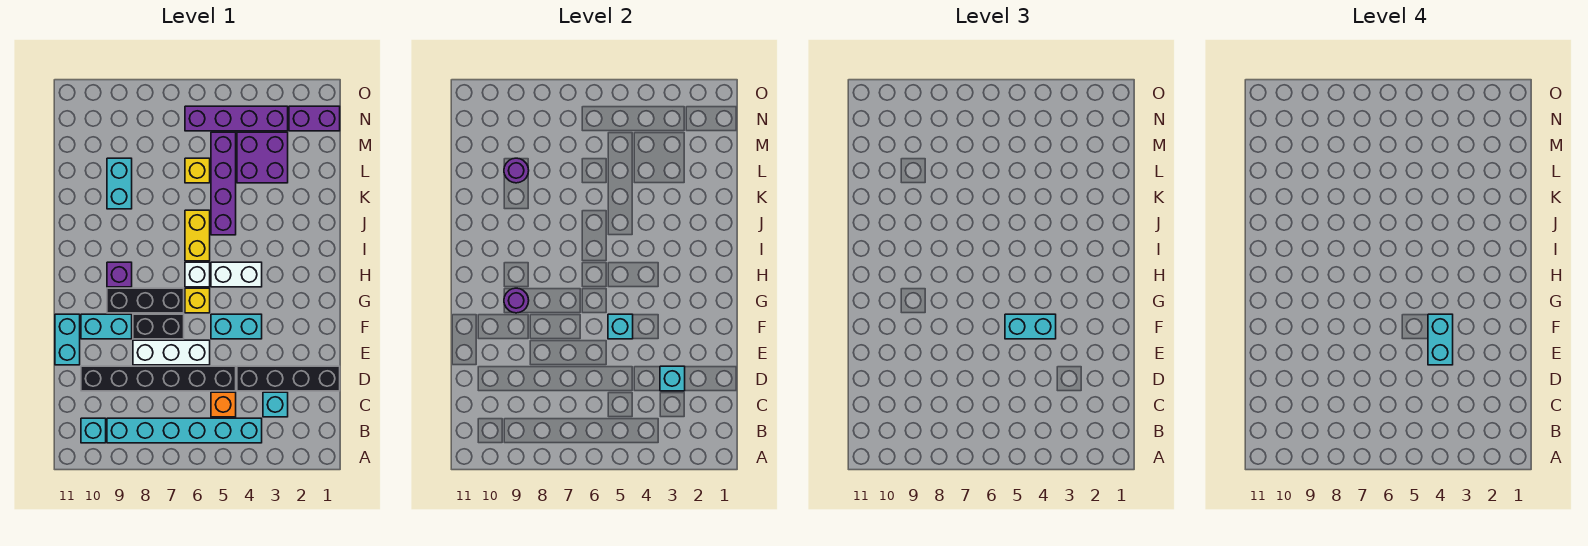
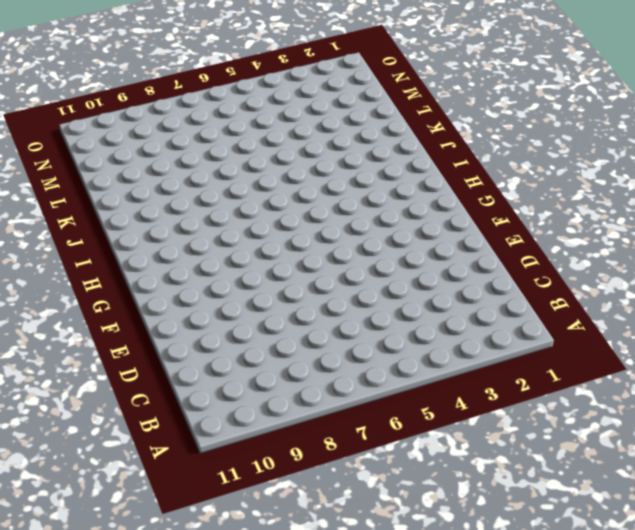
none -> cyan brick B4:B9 level 1
none -> cyan brick B10 level 1
none -> cyan brick C3 level 1

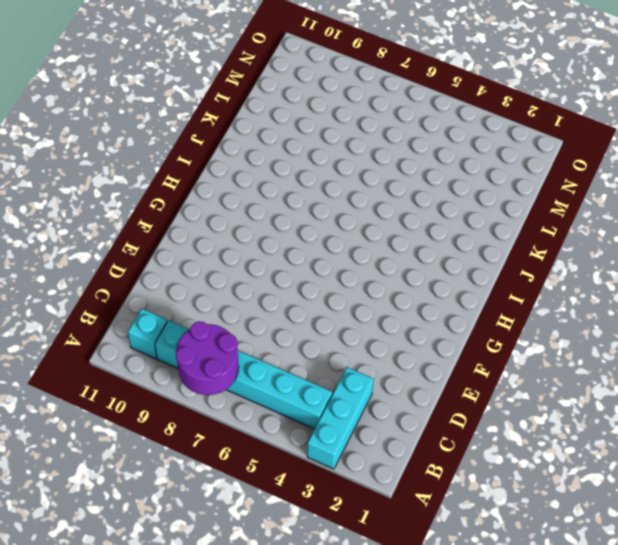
cyan brick A3:C3 level 1 -> cyan brick C3 level 1
purple round brick A7:B8 level 2 -> none
none -> orange brick C5 level 1
none -> black brick D1:D4 level 1
none -> black brick D5:D10 level 1

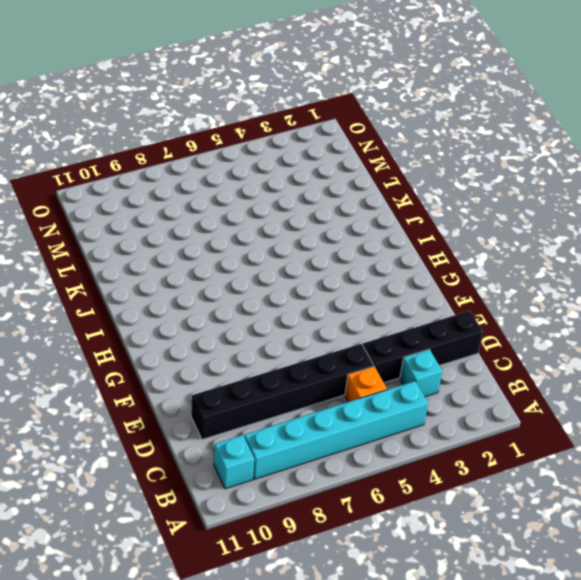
none -> white brick E6:E8 level 1
none -> cyan brick E11:F11 level 1
none -> cyan brick F4:F5 level 1

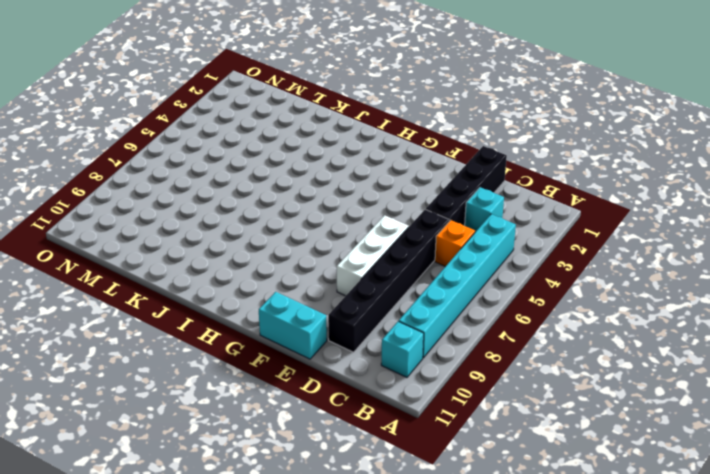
none -> cyan brick F4:F5 level 1
none -> black brick F7:F8 level 1
none -> cyan brick F9:F10 level 1

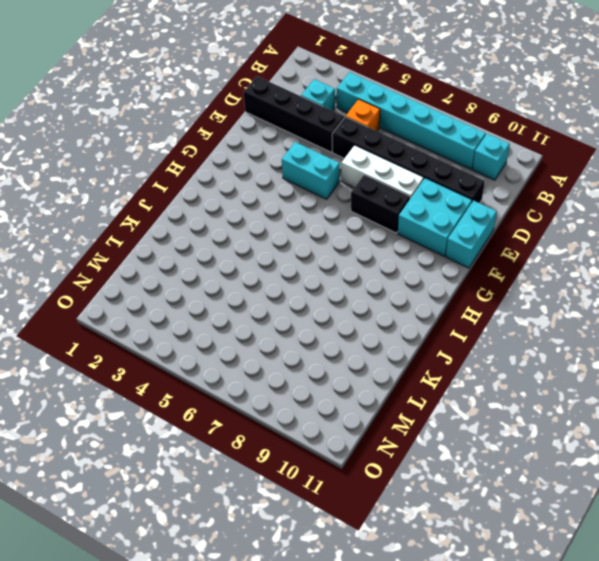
cyan brick E9:F10 level 1 -> cyan brick F9:F10 level 1
none -> yellow brick G6 level 1
none -> black brick G7:G9 level 1
none -> white brick H4:H5 level 1

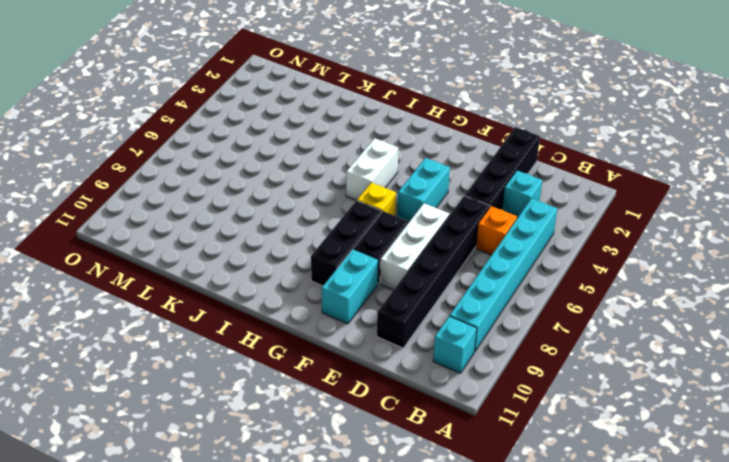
none -> cyan brick E11:F11 level 1
none -> white brick H6 level 1
none -> purple brick H9 level 1

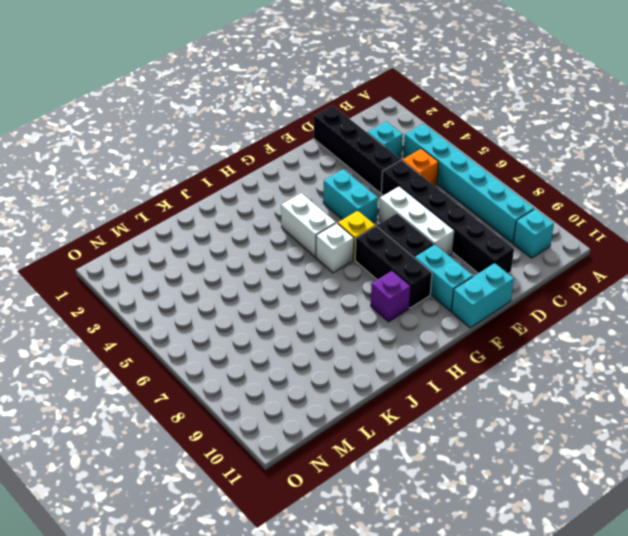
none -> yellow brick I6:J6 level 1
none -> purple brick J5:M5 level 1
none -> cyan brick K9:L9 level 1

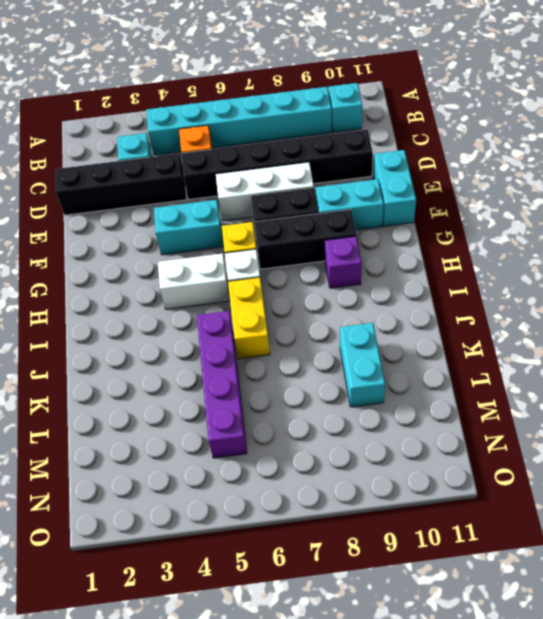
none -> purple brick L3:M4 level 1
none -> yellow brick L6 level 1
none -> purple brick N1:N2 level 1

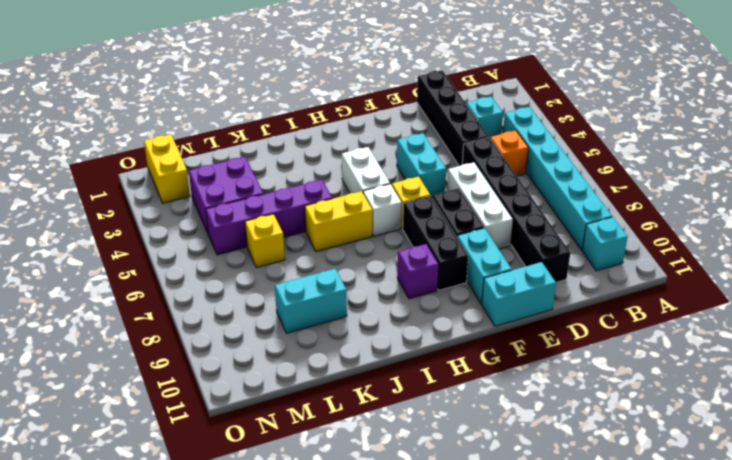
yellow brick N1:N2 level 1 -> purple brick N1:N2 level 1
none -> purple brick N3:N6 level 1
none -> cyan brick D3 level 2
none -> cyan brick F5 level 2

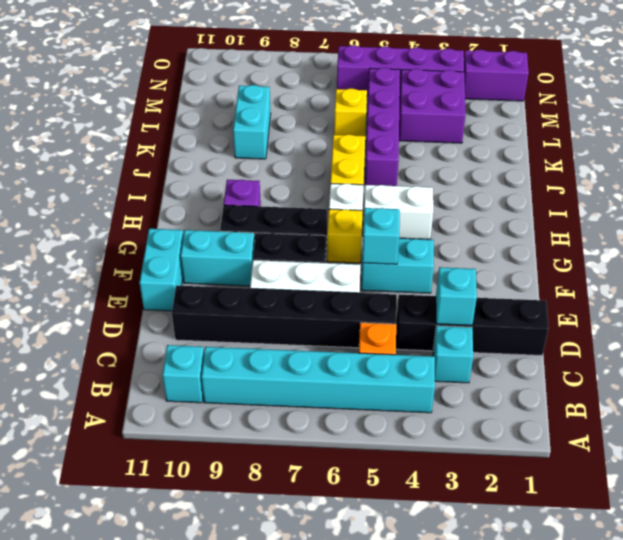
none -> purple round brick G9 level 2
none -> purple round brick L9 level 2
none -> cyan brick F4:F5 level 3

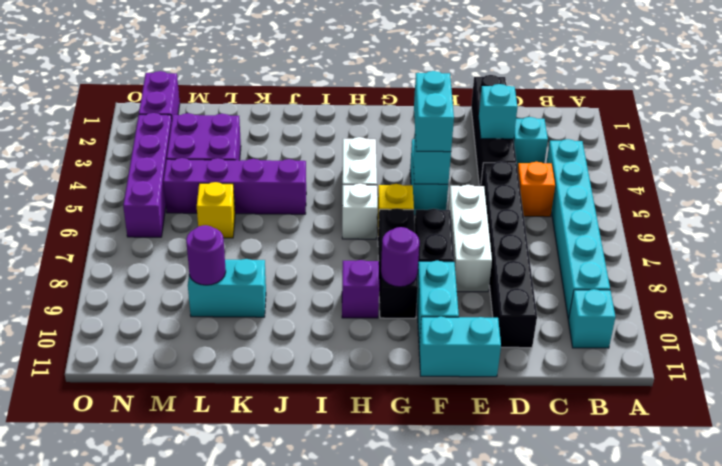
none -> yellow brick I6:J6 level 1
none -> cyan brick E4:F4 level 4

